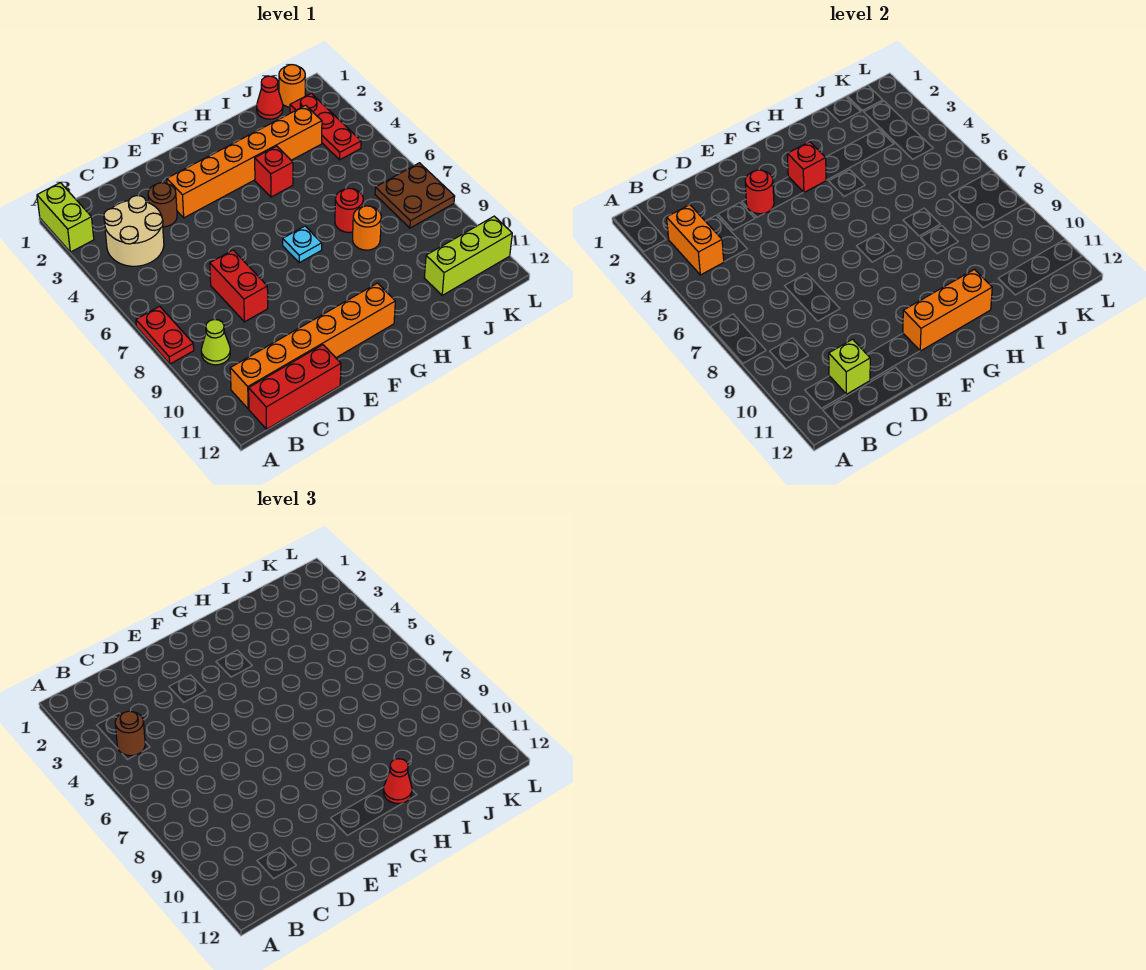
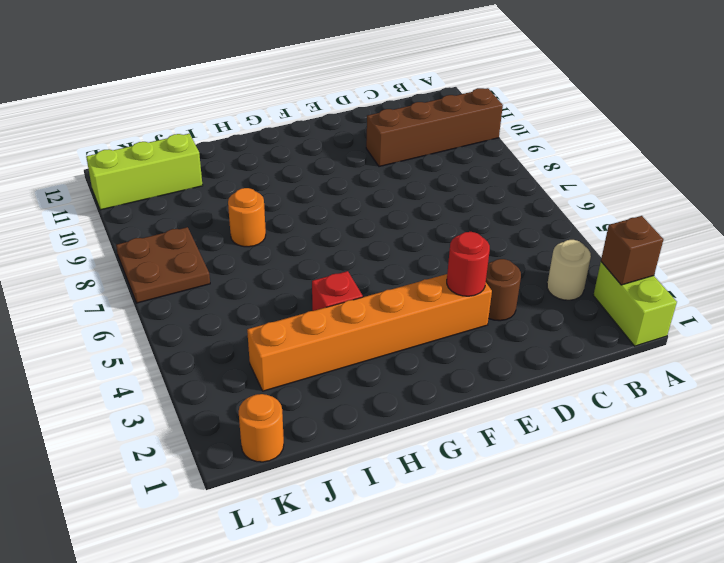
brown brick A2 level 2 -> none
brown brick A10:D10 level 1 -> none
tan round brick B3 level 1 -> tan round brick B3:C4 level 1
none -> red plate A7:A8 level 1
none -> lime cone B9 level 1
none -> orange brick B11:G11 level 1

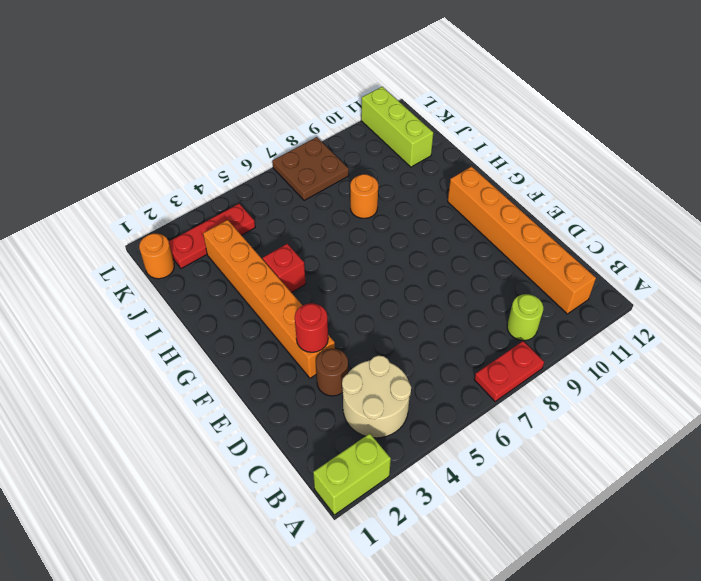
lime round brick B9 level 1 -> lime cone B9 level 1
none -> red brick B12:D12 level 1
none -> red brick D7:D8 level 1
none -> cyan plate G7 level 1

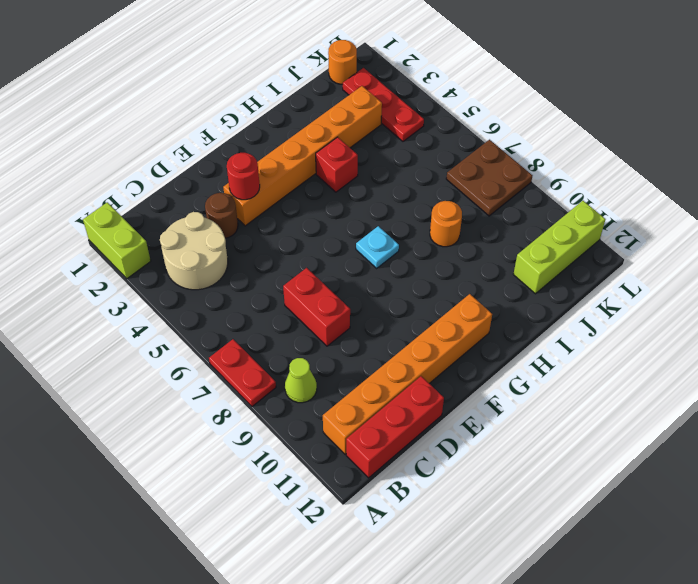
none -> red round brick I7 level 1
none -> red cone J1 level 1
none -> orange brick B3:B4 level 2

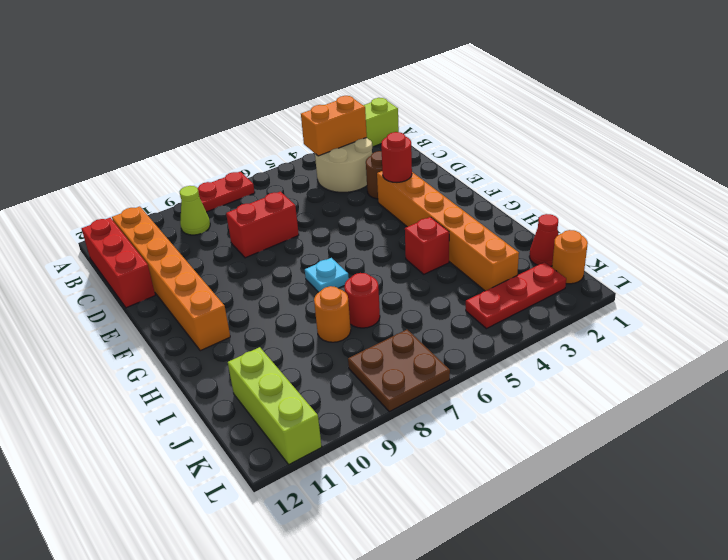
none -> lime brick C11 level 2
none -> orange brick F11:H11 level 2
none -> red brick G3 level 2

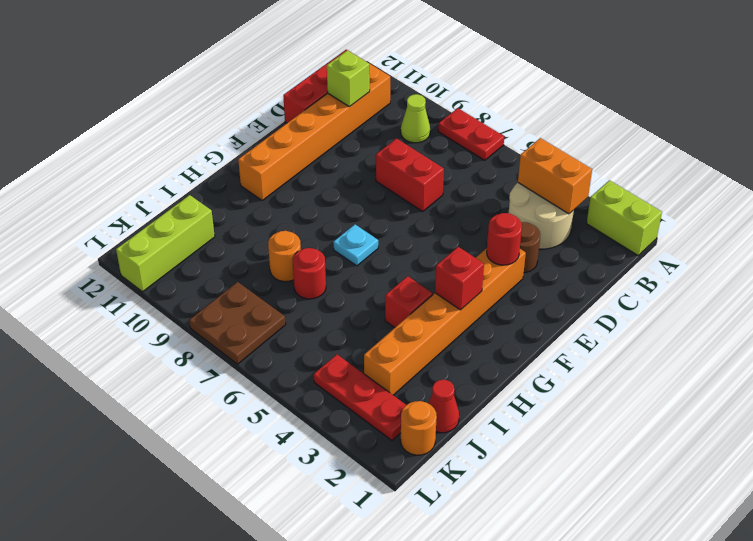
none -> orange brick F11:H11 level 2
none -> brown round brick B4 level 3
none -> red cone H11 level 3

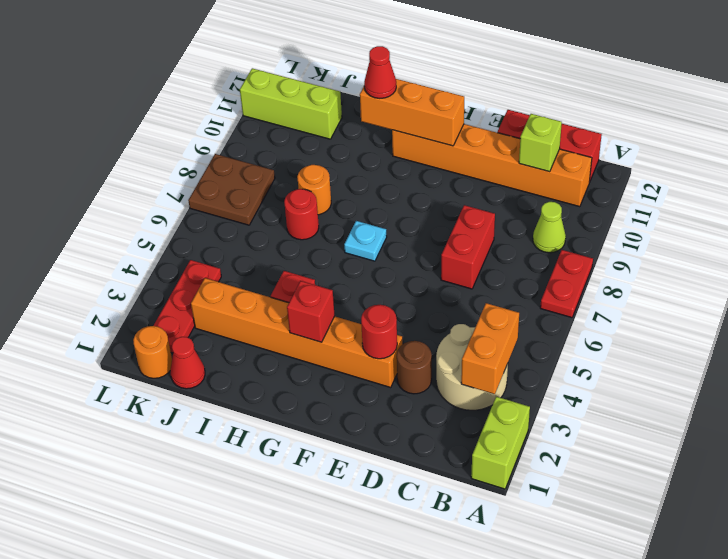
none -> brown round brick B4 level 3

